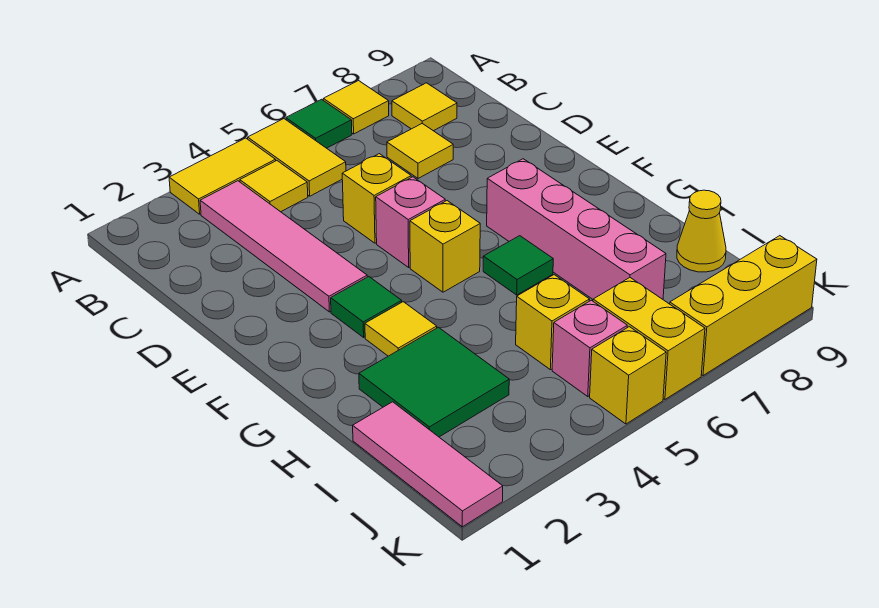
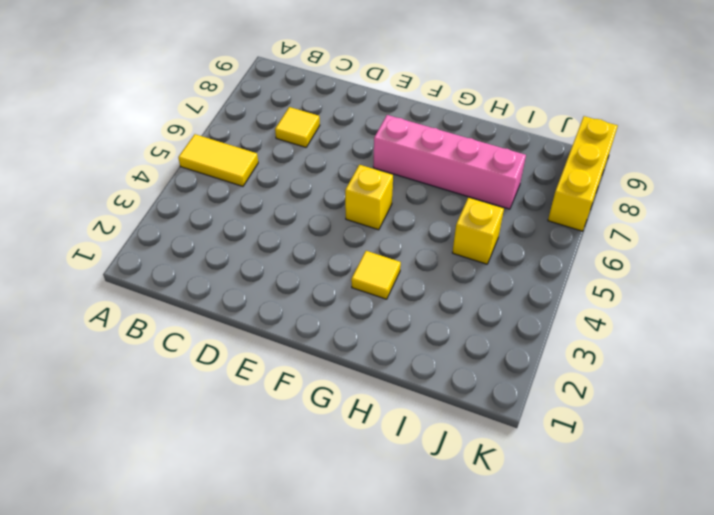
none -> yellow tile A3:A4 level 1
none -> green tile A6 level 1
none -> yellow tile A7 level 1

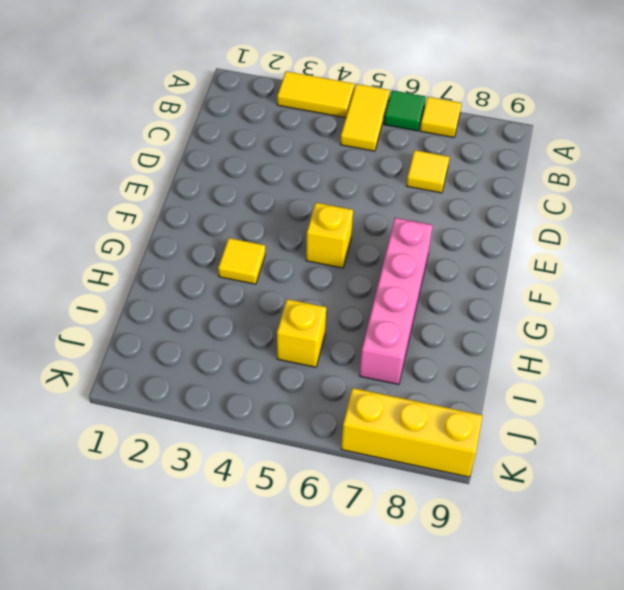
none -> pink tile B3:E3 level 1
none -> yellow tile B4 level 1
none -> yellow tile B8 level 1

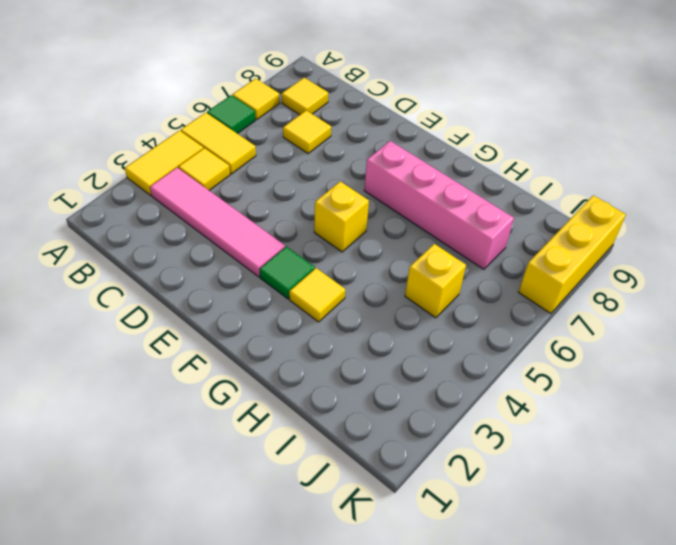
none -> yellow brick D5 level 1
none -> pink brick E5 level 1
none -> green tile G6 level 1

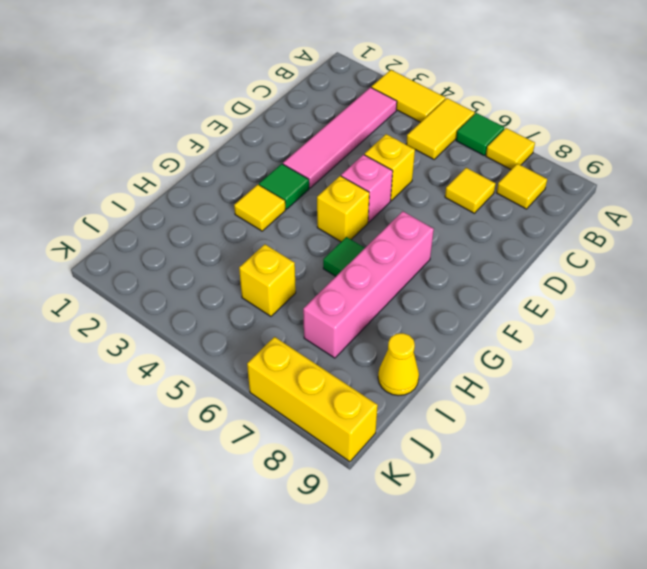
none -> yellow tile B4 level 1
none -> green tile H2:I3 level 1
none -> pink tile I1:K1 level 1

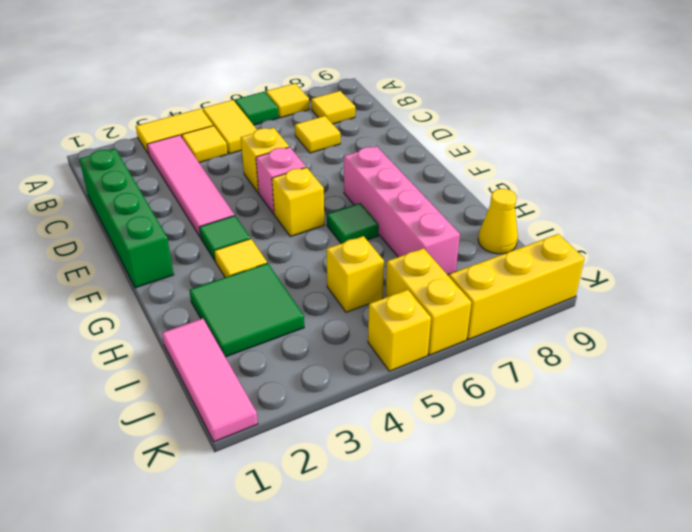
green brick C1:F1 level 1 -> none
none -> pink brick J5 level 1

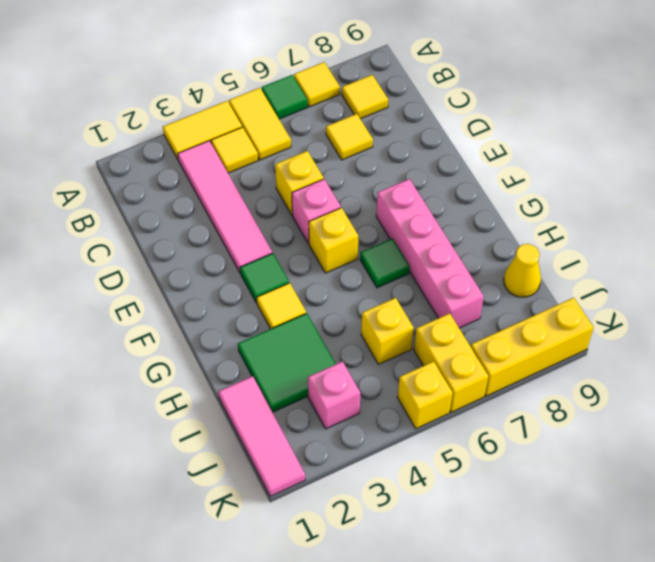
pink brick J3 level 1 -> pink brick J5 level 1

